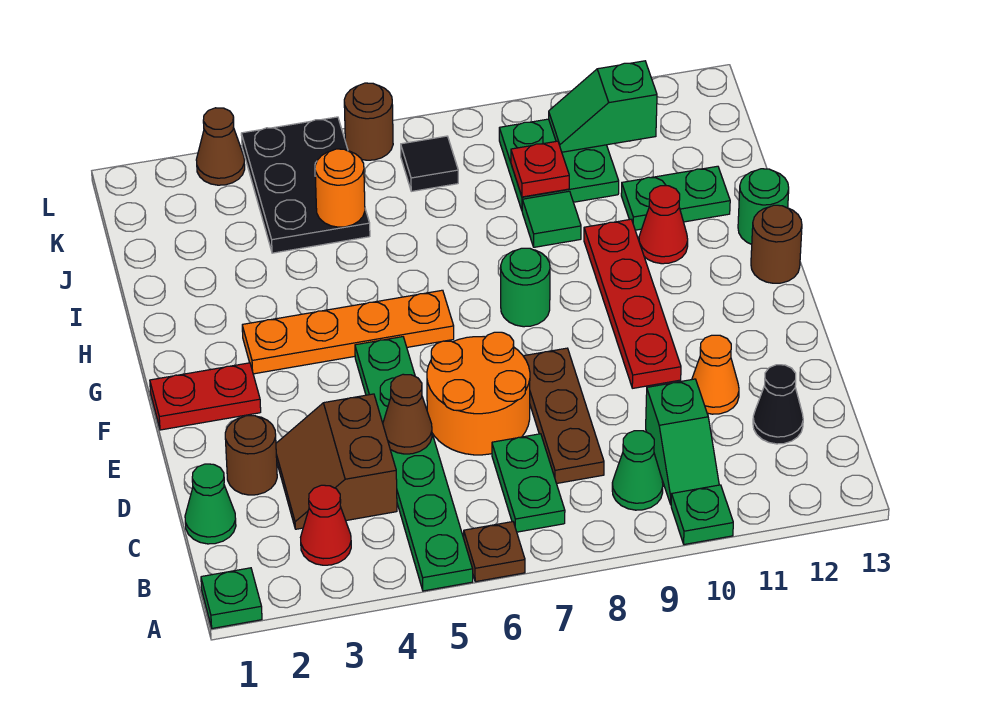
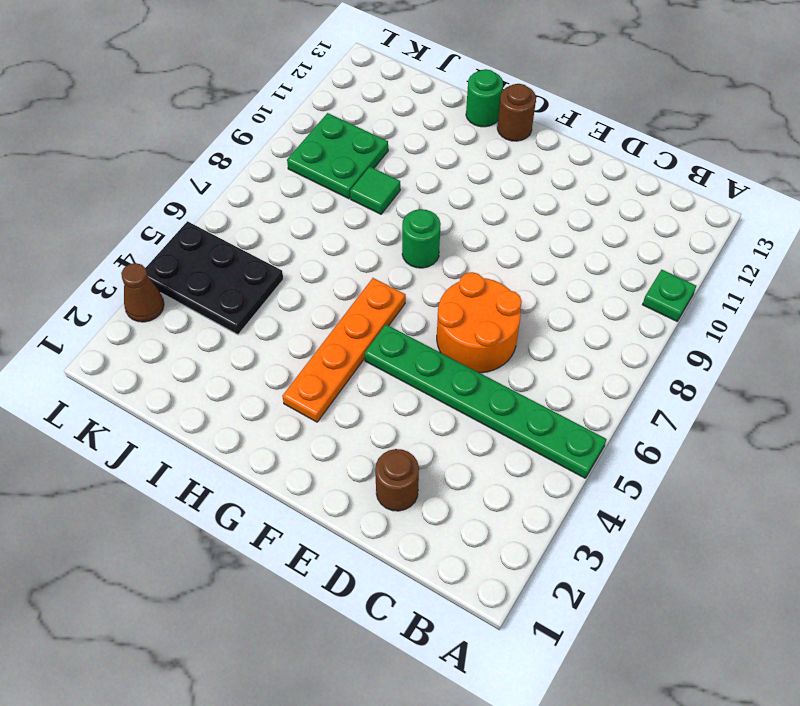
none -> green plate A1 level 1
none -> brown plate A6 level 1
none -> red cone B3 level 1
none -> green plate B7:C7 level 1

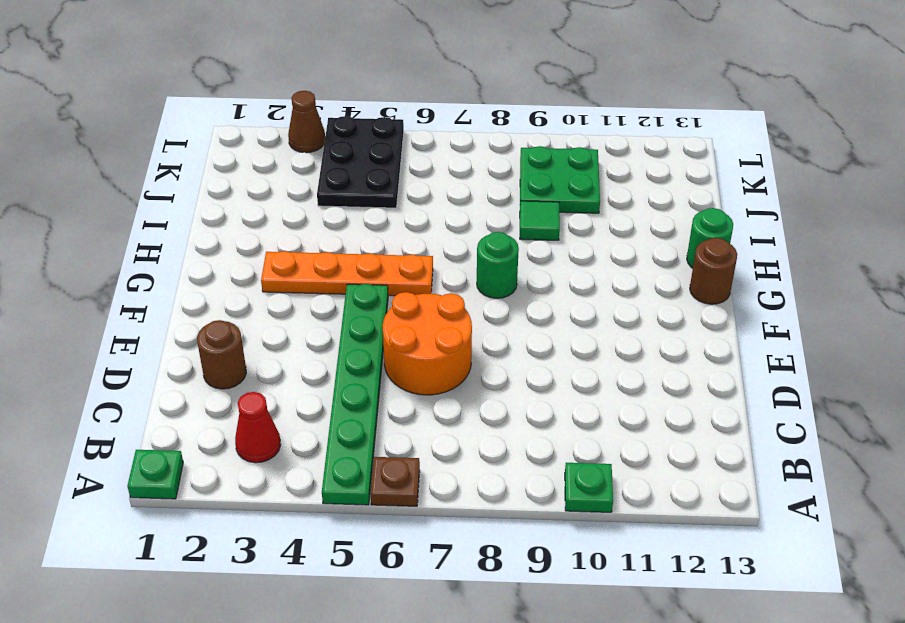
none -> green plate B7:C7 level 1
none -> green cone B9 level 1
none -> green slope B10:C10 level 1 top C
none -> green cone C1 level 1

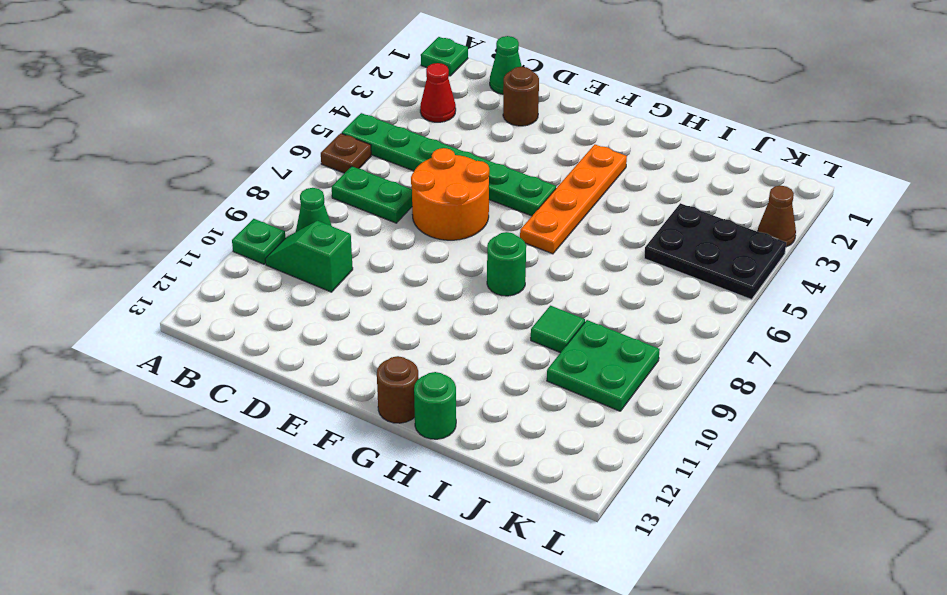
none -> brown slope C3:D4 level 1 top 4
none -> brown plate C8:E8 level 1
none -> black cone C12 level 1
none -> orange cone D11 level 1

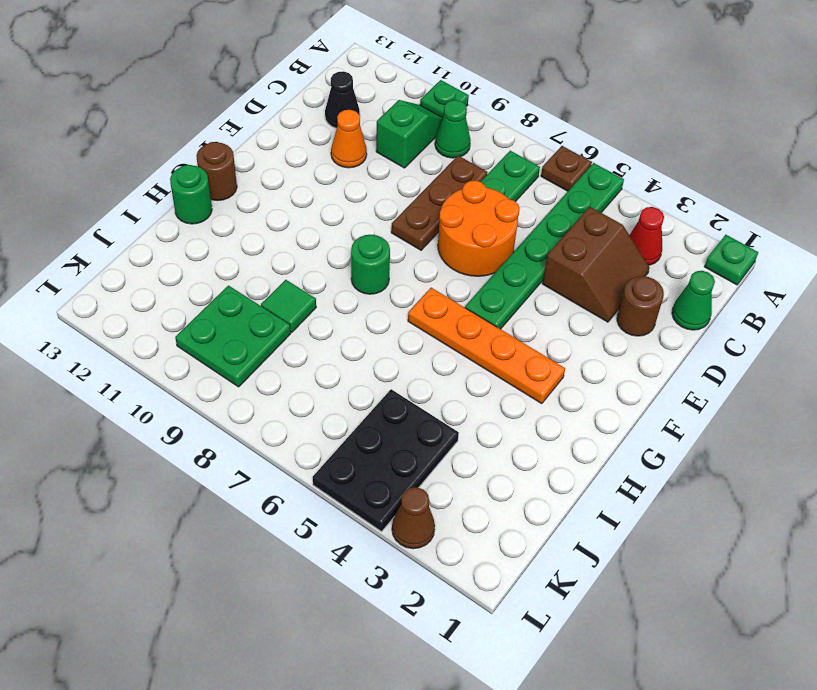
none -> red plate E10:H10 level 1
none -> red plate F1:F2 level 1
none -> red cone H11 level 1
none -> green plate I11:I12 level 1

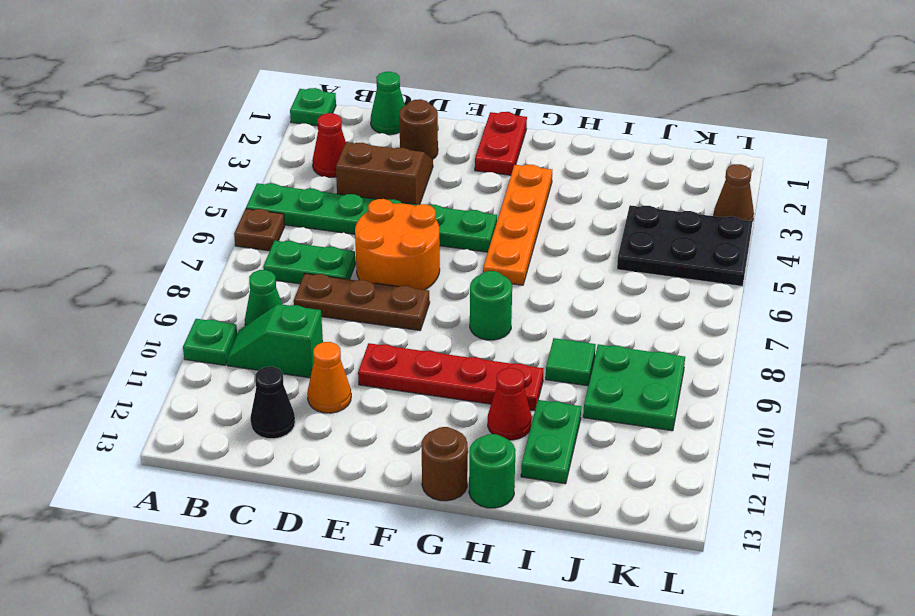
none -> black tile K7 level 1
none -> brown round brick L6 level 1
none -> brown cone D5 level 2
none -> orange round brick J5 level 2

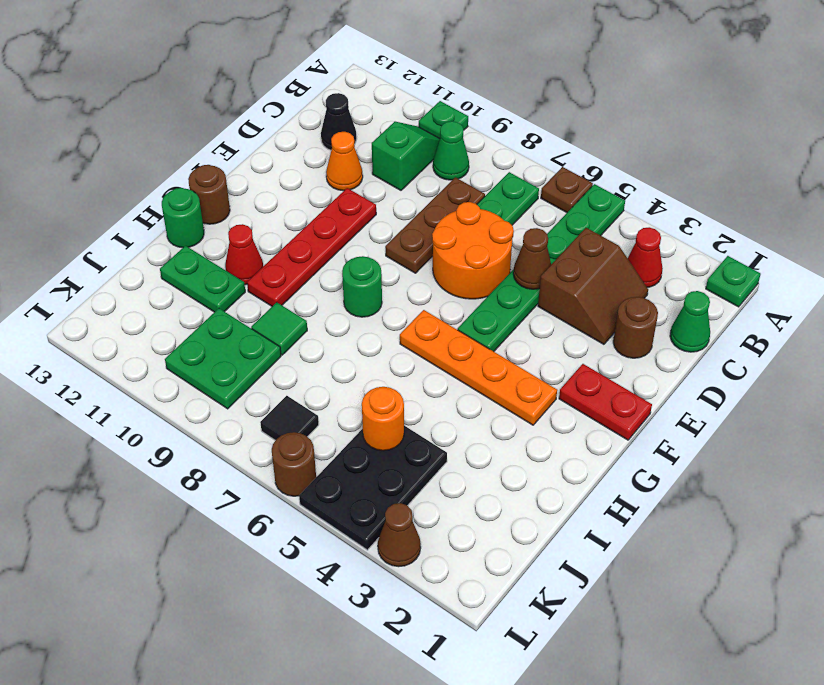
none -> red plate J9 level 2
none -> green slope K10:K11 level 2 top 11

